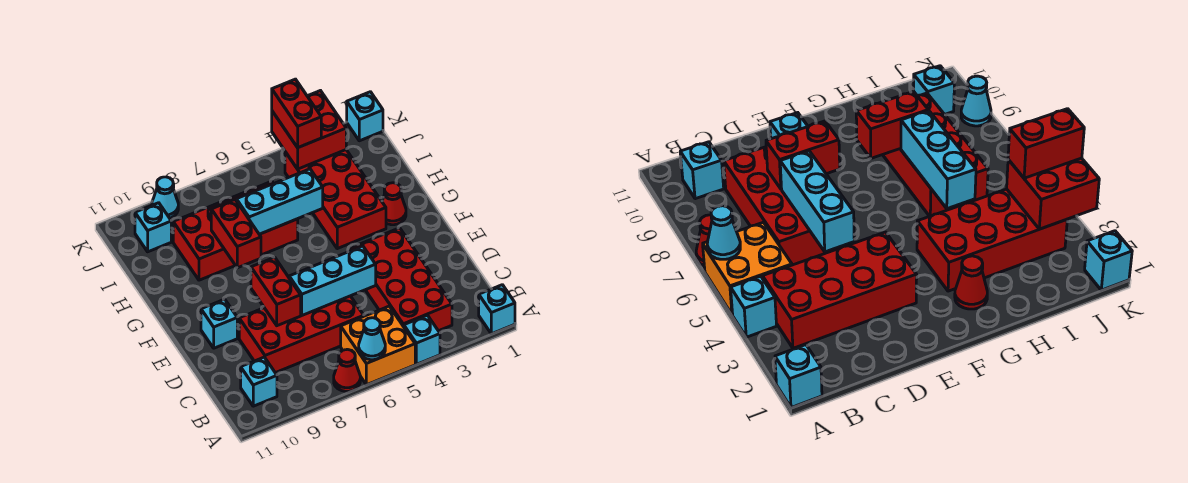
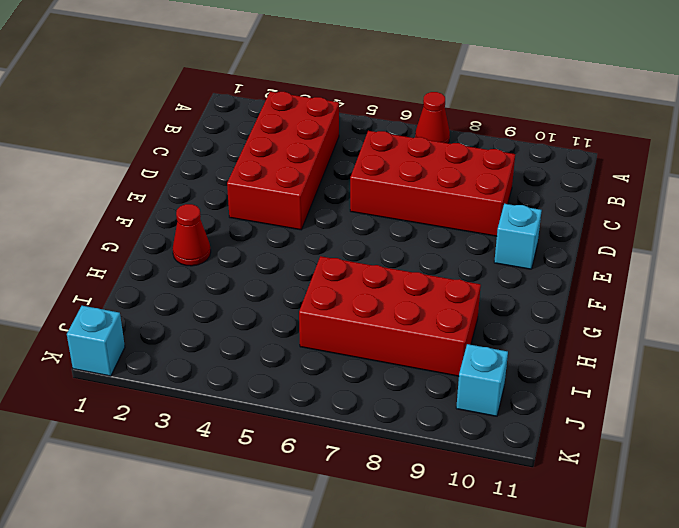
none -> cyan brick A1 level 1
none -> cyan brick A4 level 1
none -> orange brick A5:B6 level 1

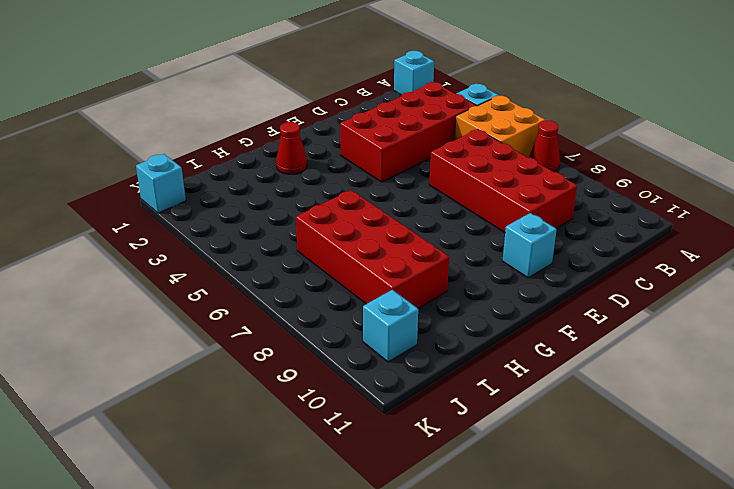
none -> cyan brick B10 level 1
none -> red brick G3:J4 level 1
none -> cyan cone K9 level 1

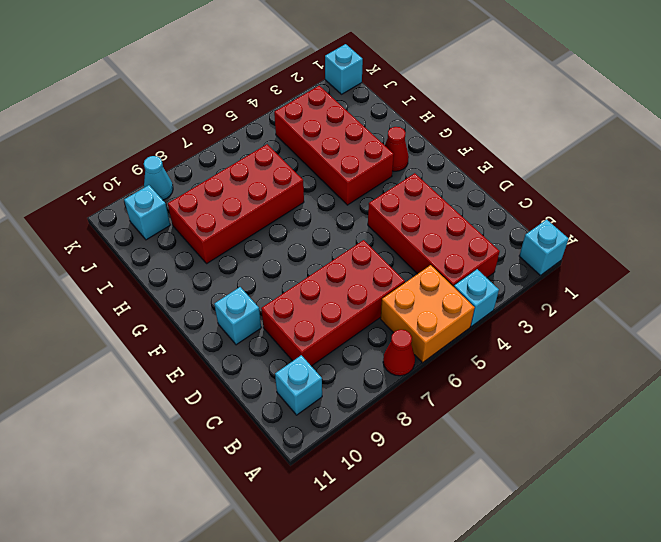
none -> cyan cone A6 level 2
none -> cyan brick D5:D7 level 2
none -> red brick D8:E8 level 2

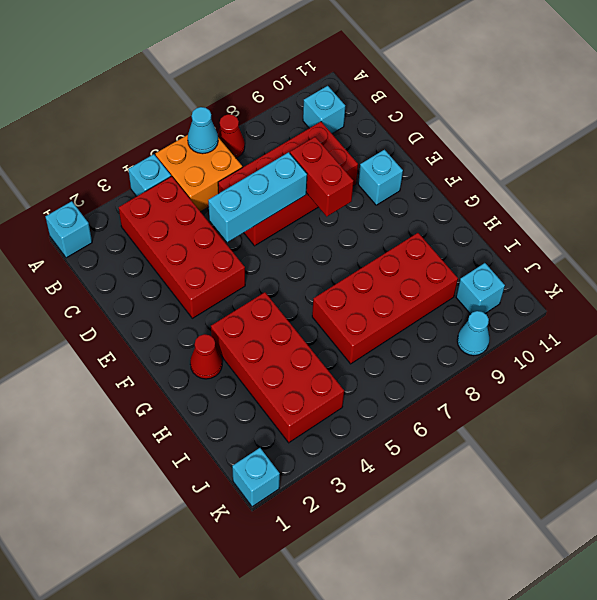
none -> red brick G8:H8 level 2
none -> cyan brick H5:H7 level 2
none -> red brick J3:K4 level 2

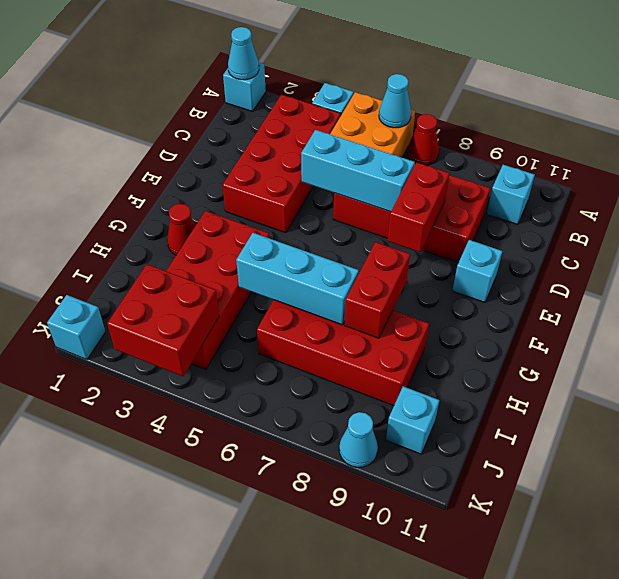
cyan cone A1 level 2 -> none
none -> red brick J4:K4 level 3

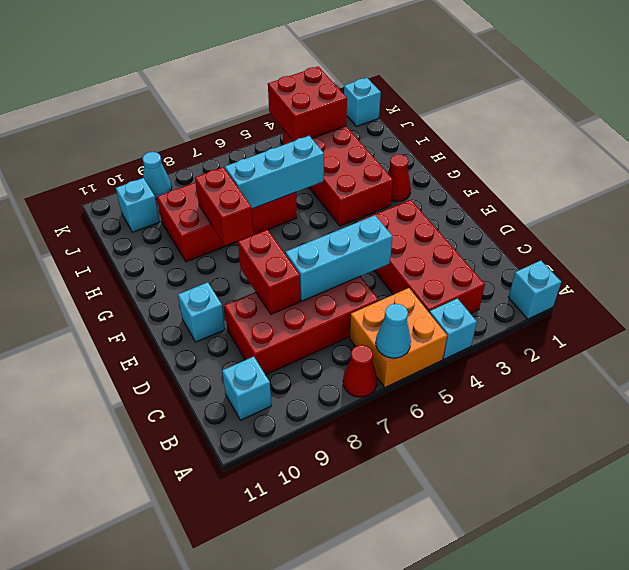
none -> red brick J4:K4 level 3

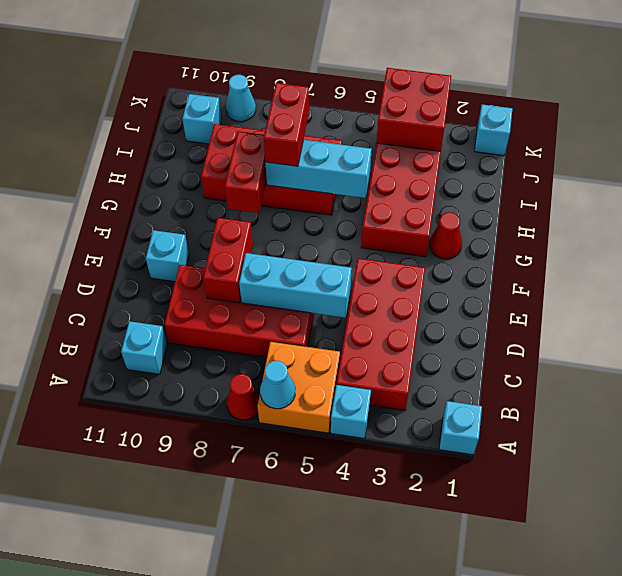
red brick H7:I7 level 3 -> red brick J4:K4 level 3

